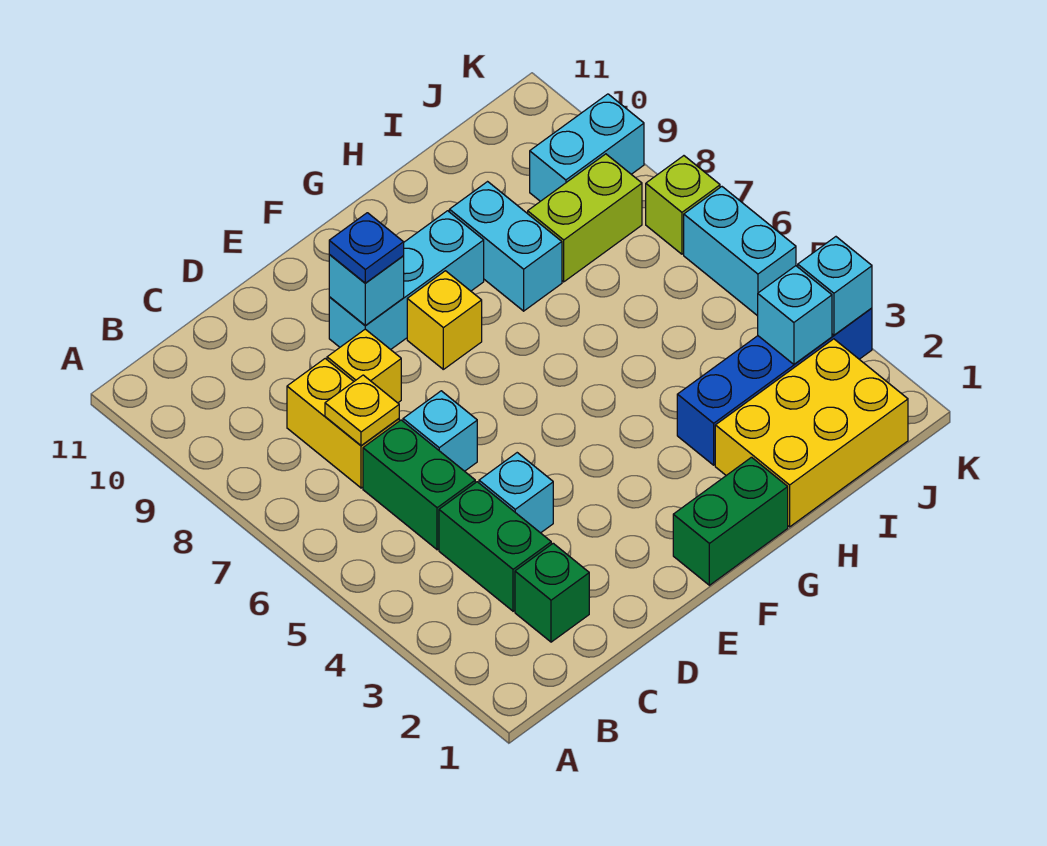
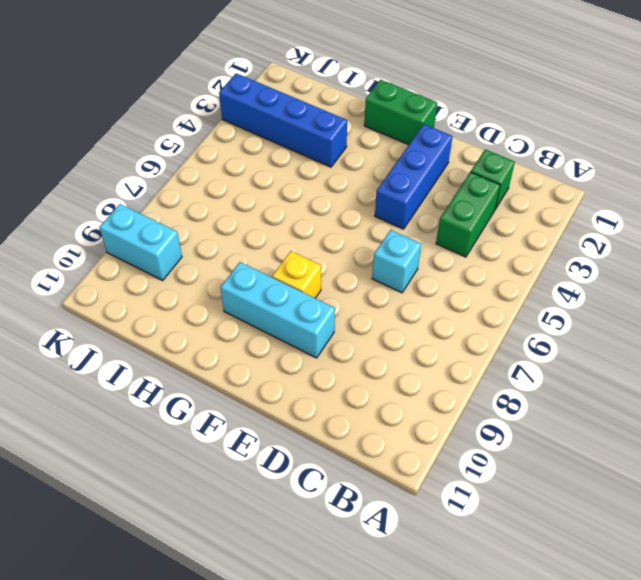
blue brick E2:E4 level 1 -> none
none -> green brick C5:C6 level 1
none -> yellow brick C7:C8 level 1
none -> cyan brick D4 level 1

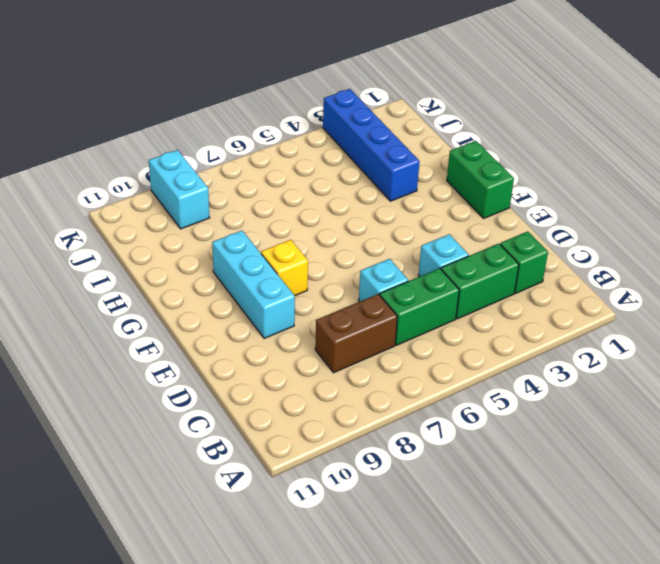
brown brick C7:C8 level 1 -> yellow brick C7:C8 level 1
none -> yellow brick D8 level 1
none -> yellow brick H1:J2 level 1
none -> cyan brick H8:H9 level 1

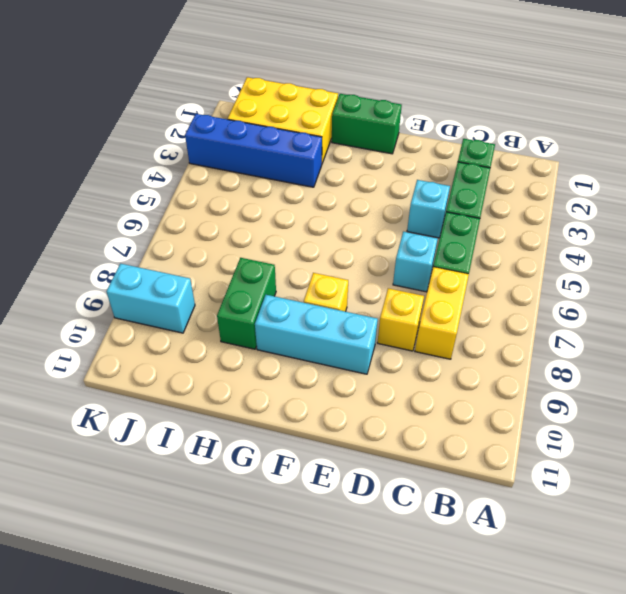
green brick H8:H9 level 1 -> cyan brick H8:H9 level 1
none -> lime brick I8:J8 level 1
none -> cyan brick K5:K6 level 1
none -> lime brick K7 level 1

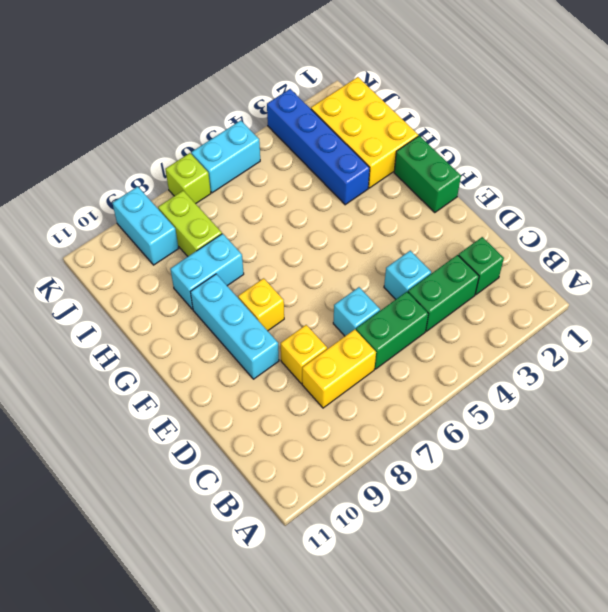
none -> yellow plate C7 level 2
none -> cyan brick E9 level 2
none -> cyan brick J3 level 2

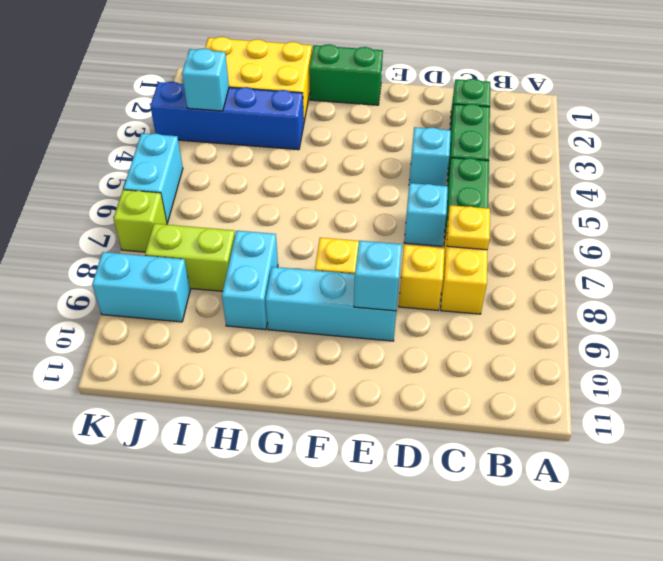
none -> cyan brick K3 level 2
none -> blue plate E9 level 3

